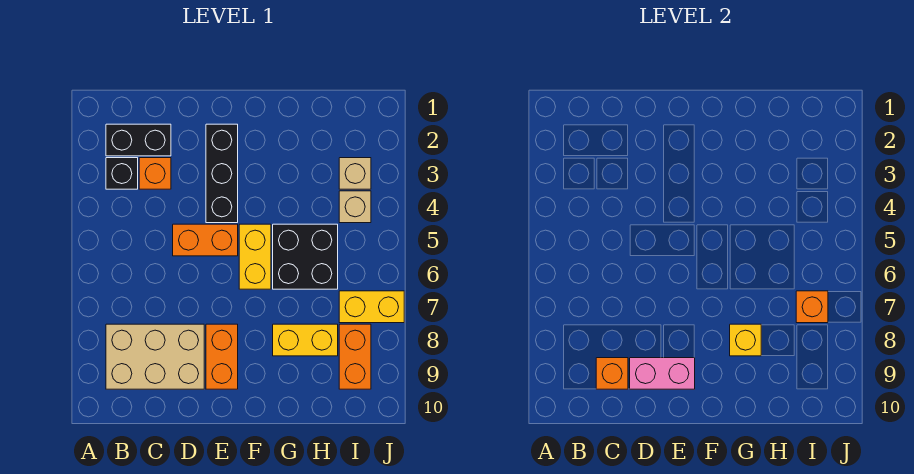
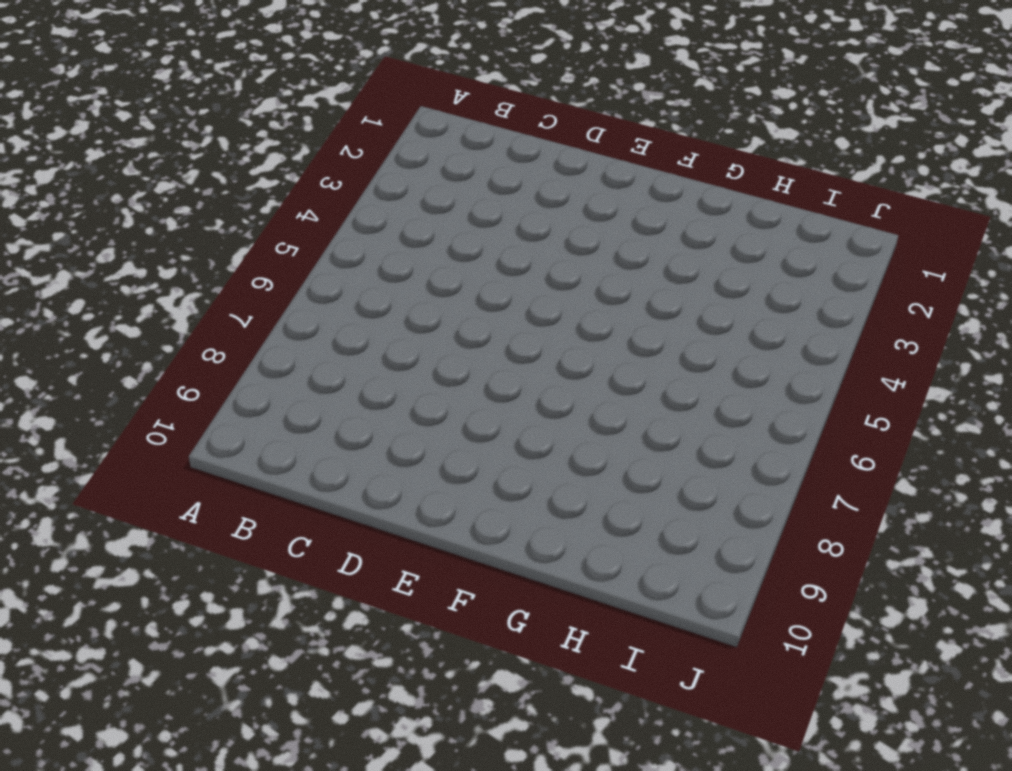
none -> black brick B2:C2 level 1
none -> black brick B3 level 1
none -> tan brick B8:D9 level 1

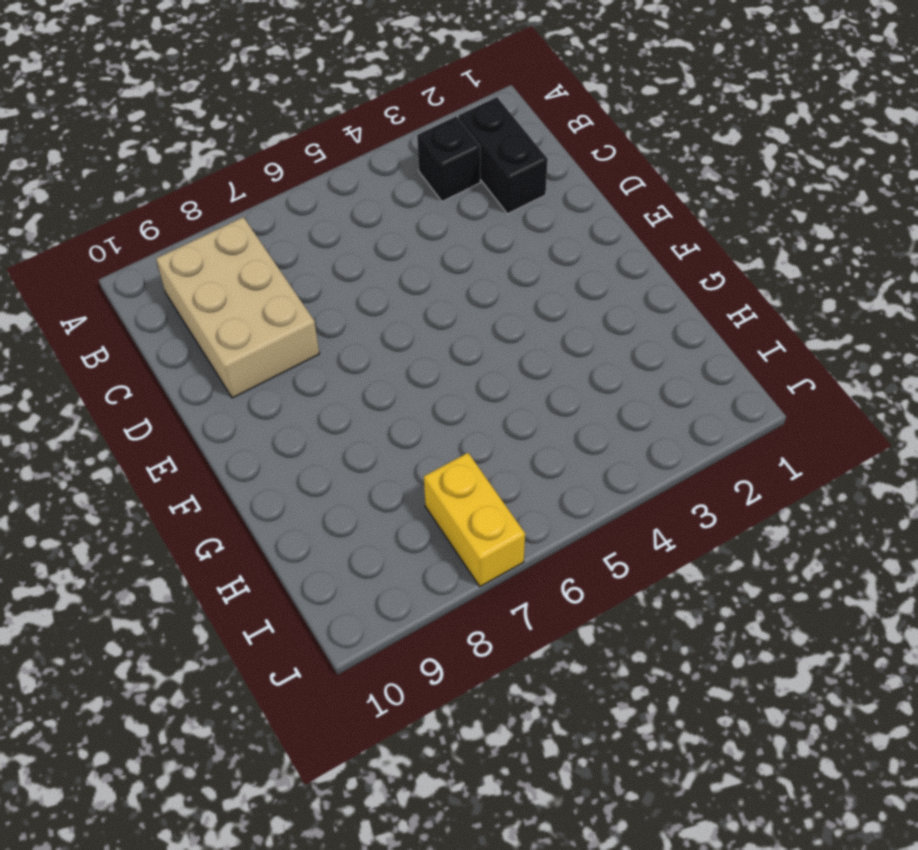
none -> orange brick C3 level 1
none -> orange brick D5:E5 level 1
none -> black brick E2:E4 level 1

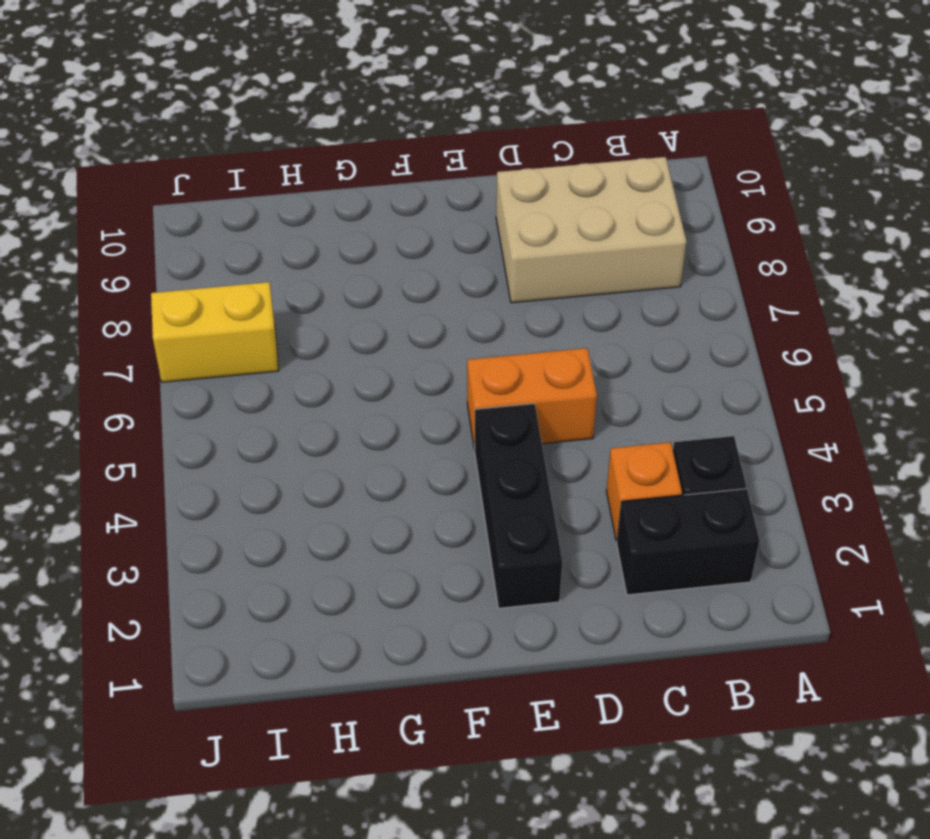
none -> orange brick E8:E9 level 1
none -> yellow brick F5:F6 level 1
none -> black brick G5:H6 level 1

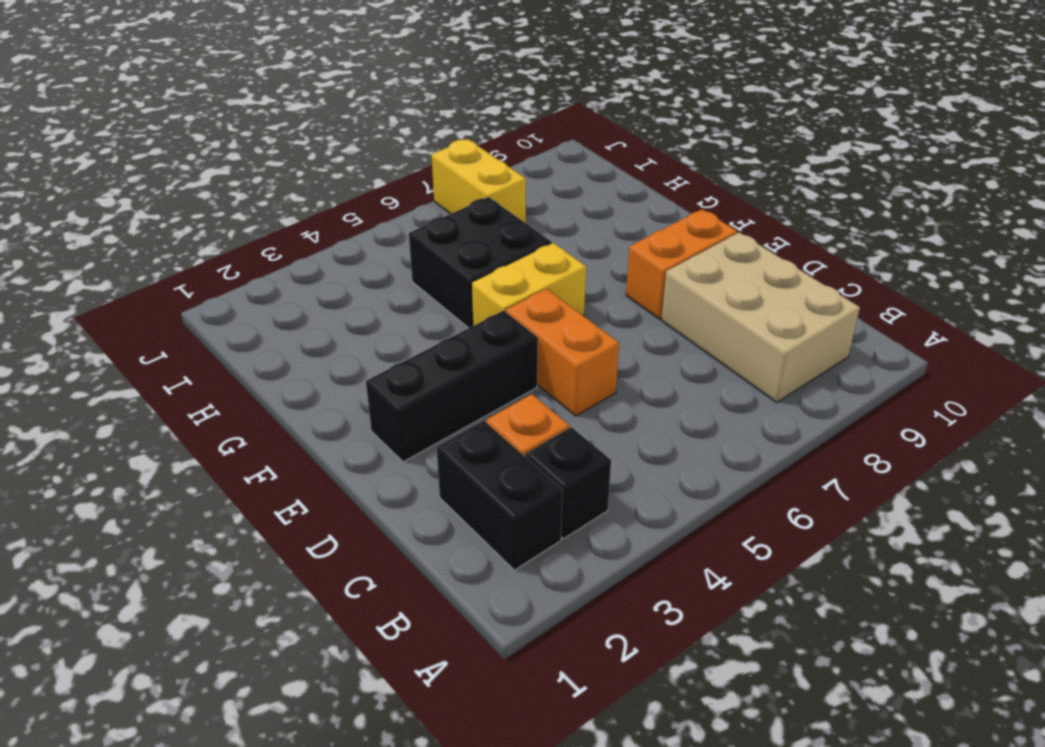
none -> yellow brick G8:H8 level 1
none -> tan brick I3 level 1
none -> tan brick I4 level 1

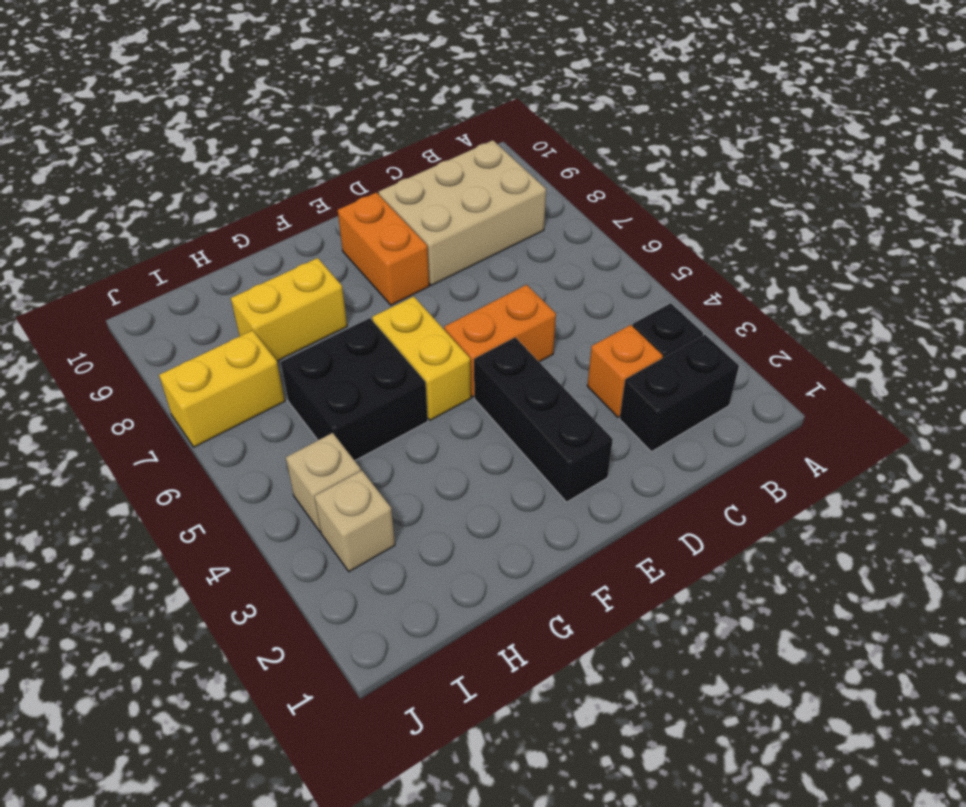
none -> orange brick I8:I9 level 1
none -> orange brick C9 level 2
none -> pink brick D9:E9 level 2

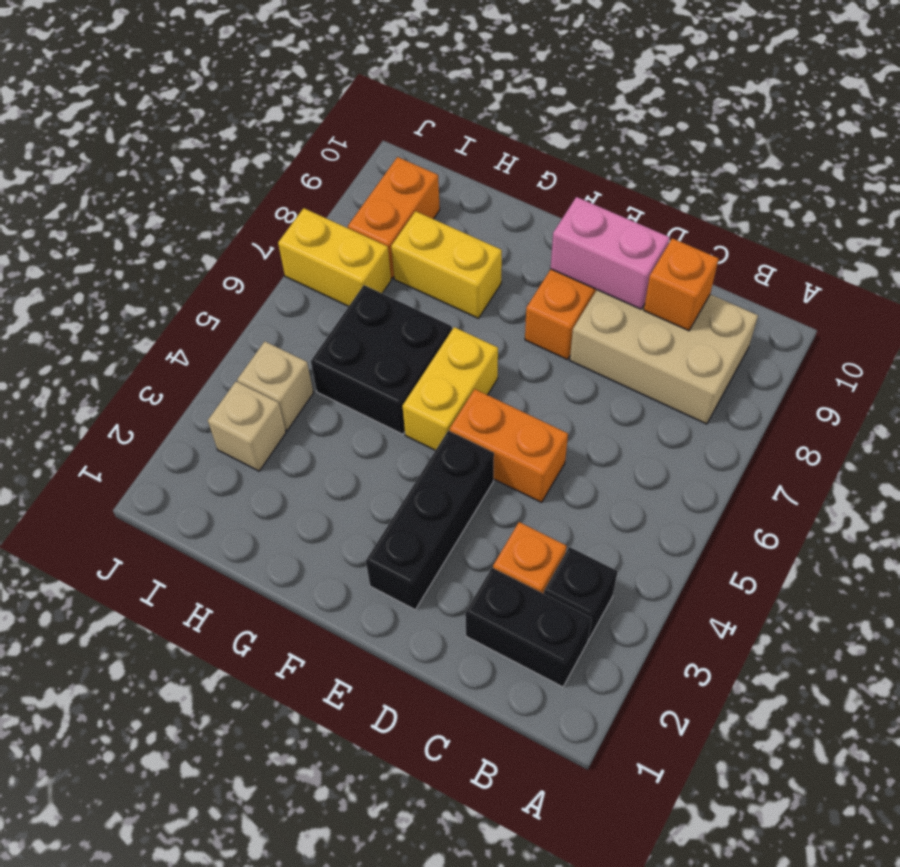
none -> yellow brick G8 level 2
none -> orange brick I7 level 2

